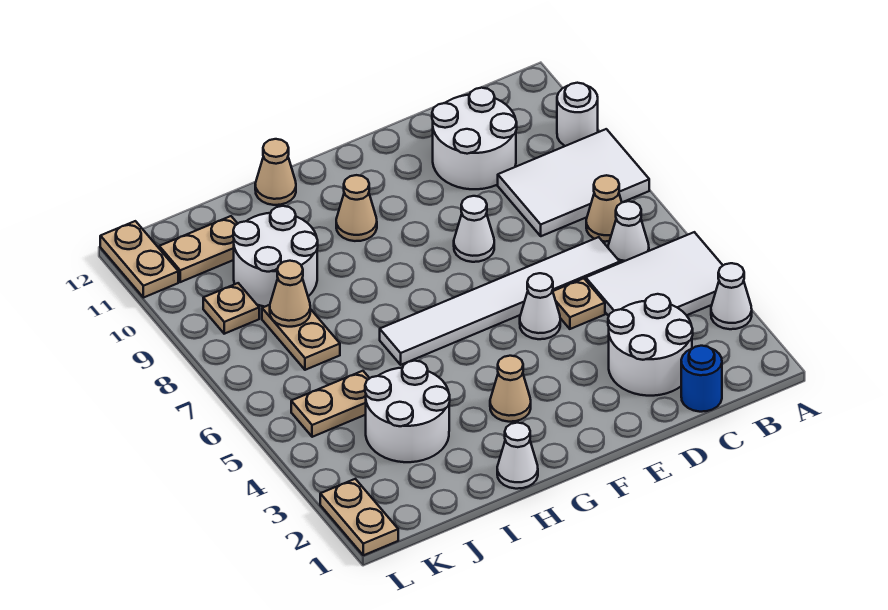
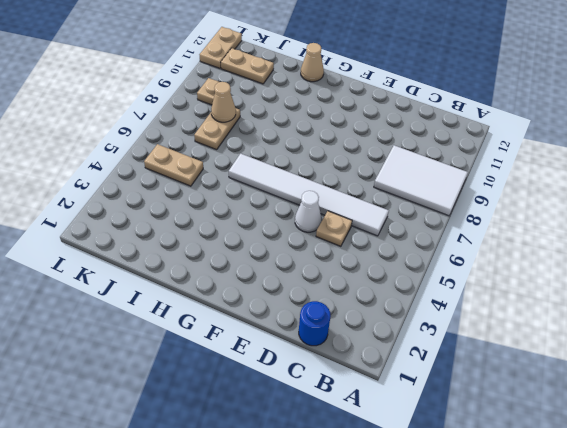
none -> white cone A3 level 1
none -> white tile A4:C5 level 1
none -> white round brick A10 level 1

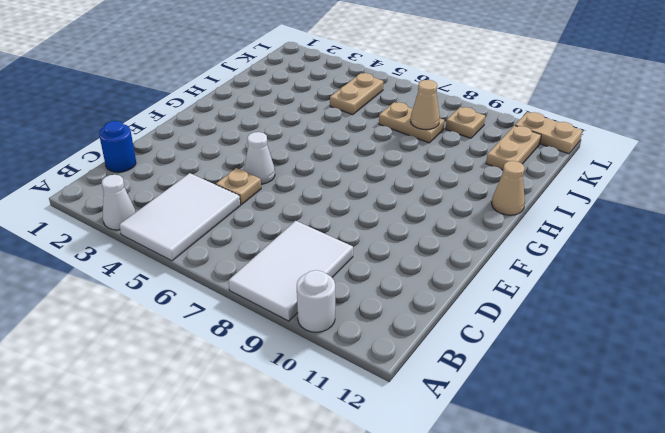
none -> white cone B6 level 1
none -> tan cone B7 level 1
none -> white round brick C2:D3 level 1

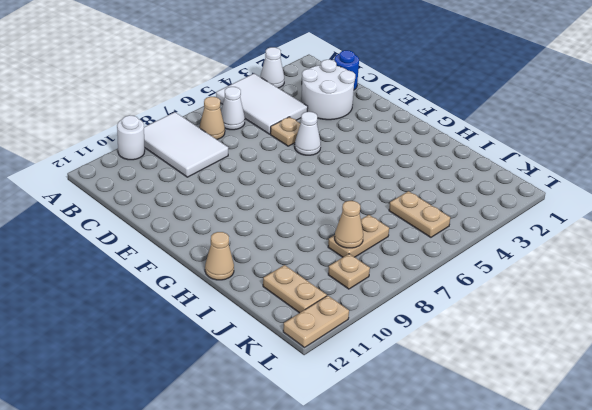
none -> white tile C6:H6 level 1
none -> white round brick C10:D11 level 1
none -> white cone E8 level 1

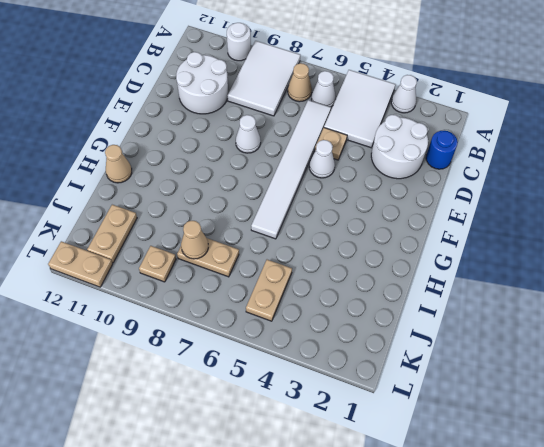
none -> tan cone G3 level 1
none -> tan cone G10 level 1
none -> white cone H1 level 1

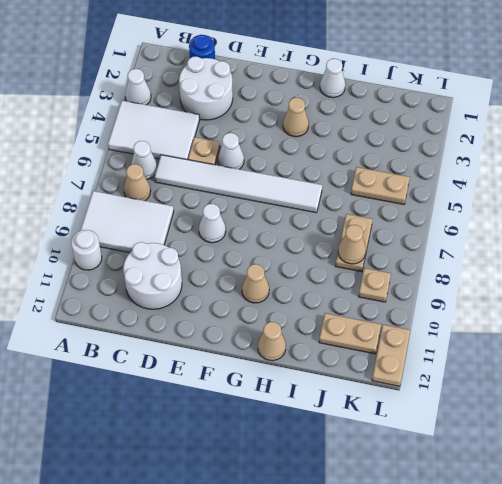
none -> white round brick I3:J4 level 1
none -> white round brick I9:J10 level 1
none -> tan plate L1:L2 level 1

